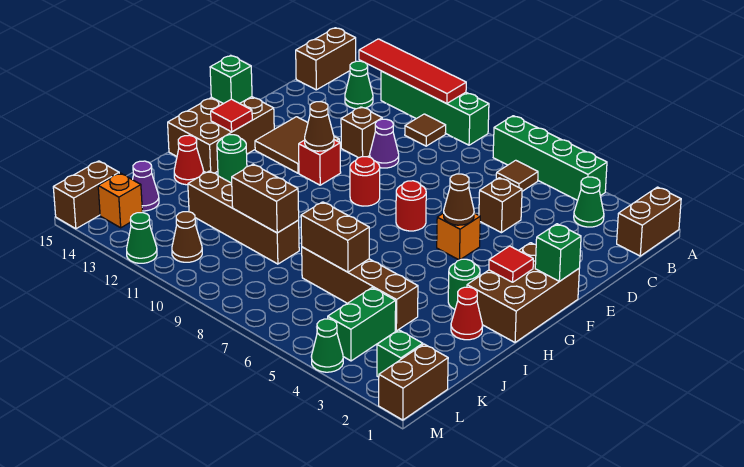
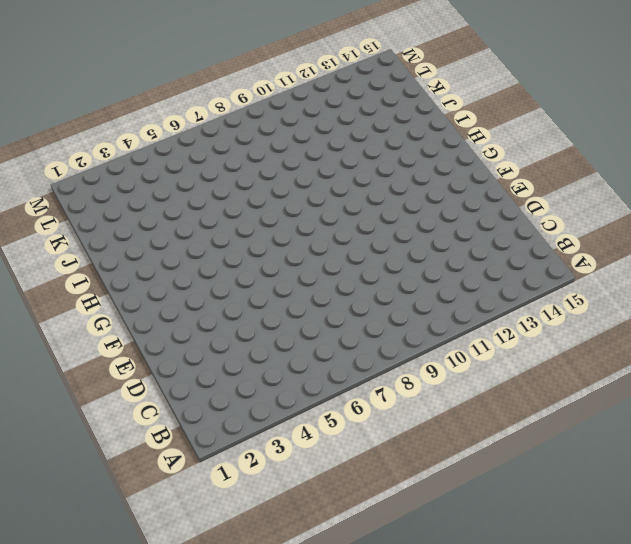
none -> brown brick A1:B1 level 1
none -> green brick A4:A7 level 1
none -> green brick A9:A12 level 1
none -> brown brick A15:B15 level 1

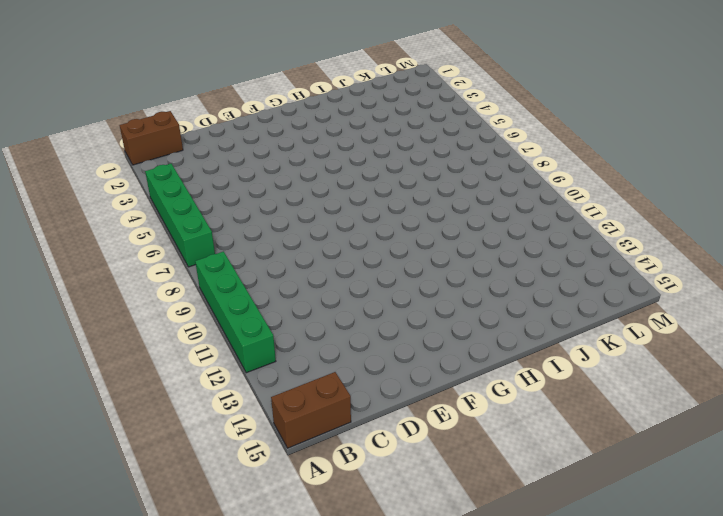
none -> green cone B3 level 1
none -> brown tile B6 level 1
none -> brown tile B10 level 1
none -> green cone B13 level 1

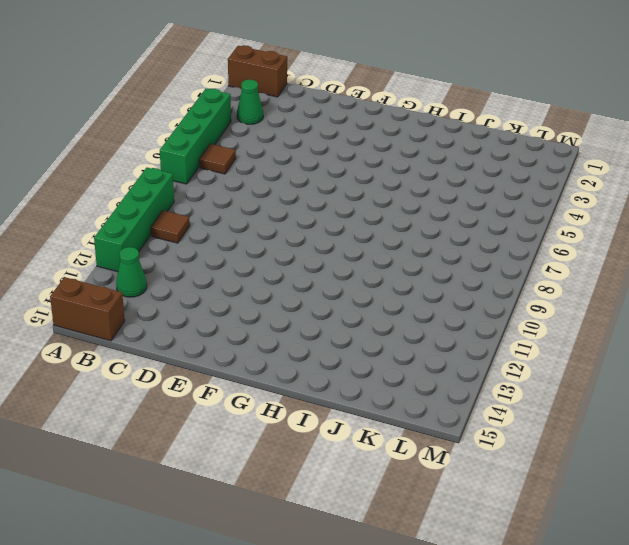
none -> brown brick D5 level 1
none -> purple cone D10 level 1
none -> brown brick D11 level 1
none -> brown tile E12:F13 level 1

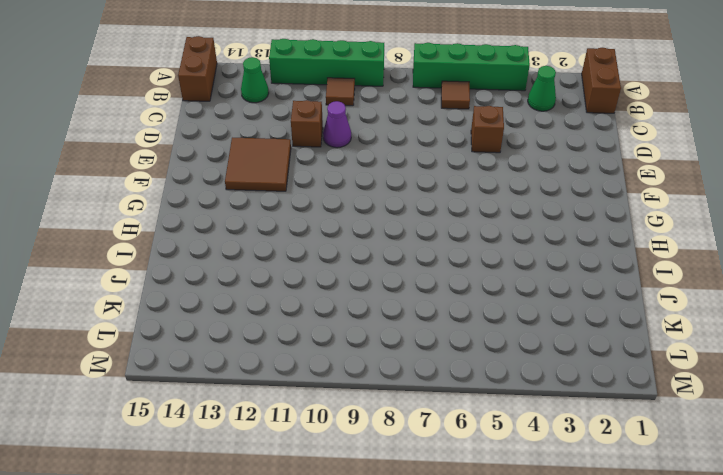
none -> brown brick F1:H2 level 1
none -> orange brick F5 level 1
none -> red round brick F7 level 1
none -> red round brick F9 level 1

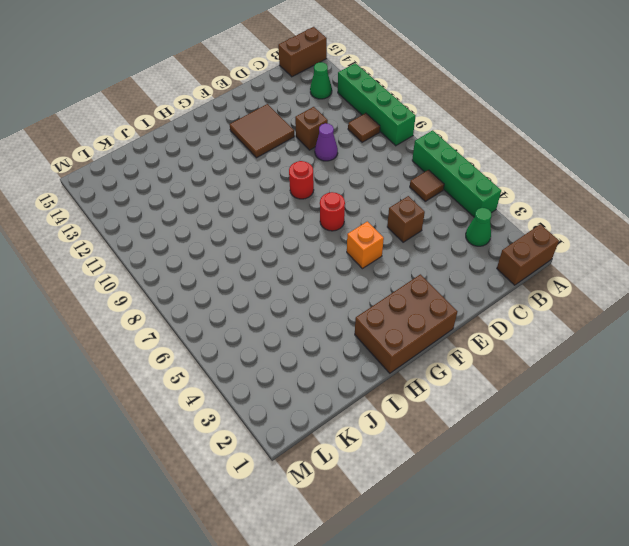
none -> red brick F11 level 1
none -> brown brick F14:H15 level 1
none -> green round brick H3 level 1
none -> green round brick H13 level 1

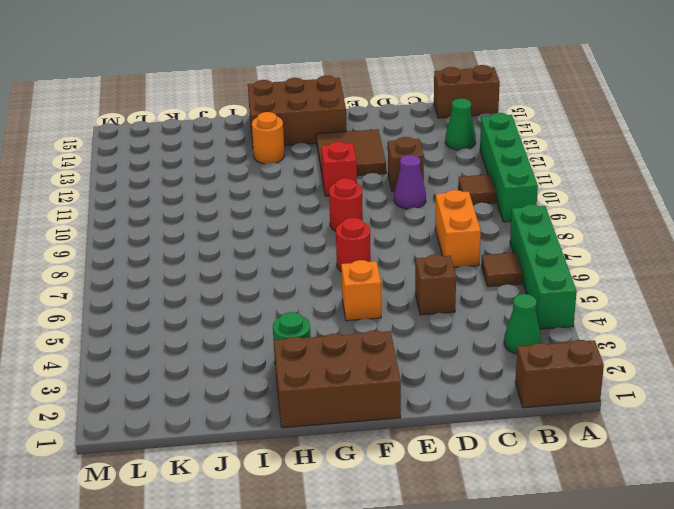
orange brick C7:C8 level 1 -> none
orange round brick H13 level 1 -> green round brick H13 level 1
none -> red cone I2 level 1
none -> red cone I14 level 1
none -> brown brick J4:J7 level 1
none -> brown brick J9:J12 level 1

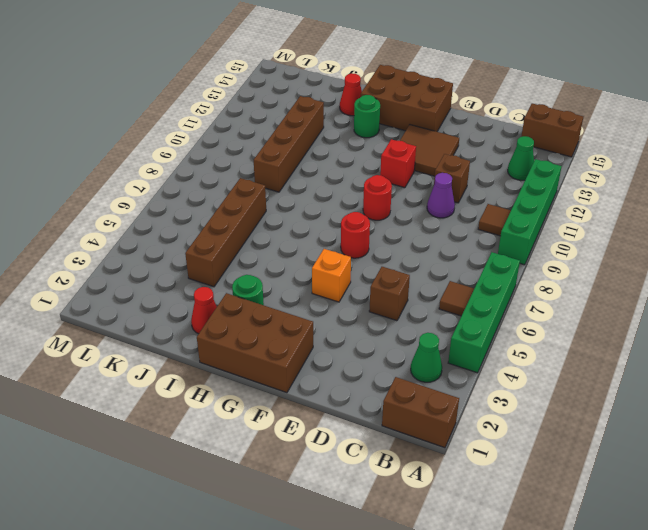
none -> green brick K4:L4 level 1
none -> purple cone K14 level 1
none -> brown brick L1:M1 level 1
none -> green brick L2 level 1

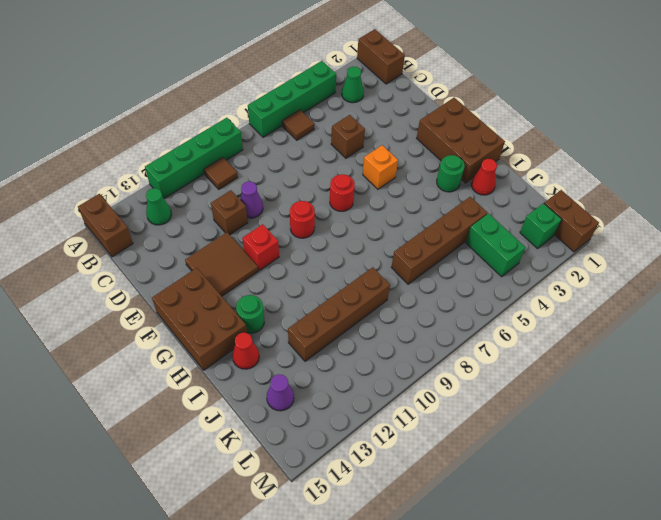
none -> brown cone L11 level 1
none -> orange brick L14 level 1
none -> brown brick L15:M15 level 1
none -> green cone M4 level 1

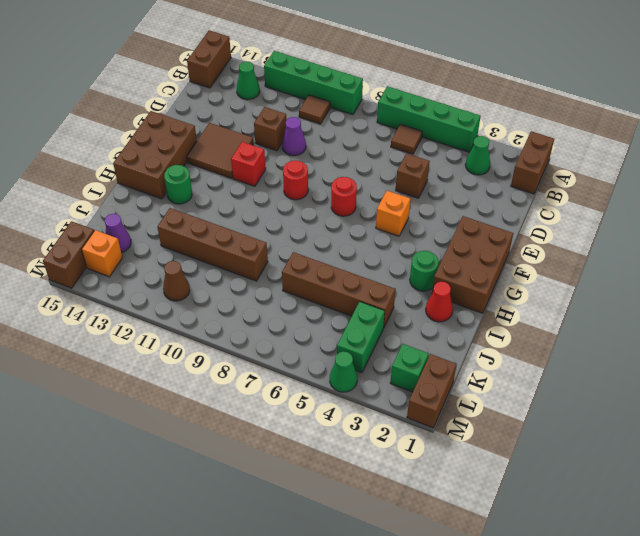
none -> red cone I14 level 1
none -> green cone M12 level 1
none -> red tile A10:A13 level 2
none -> green brick F1 level 2

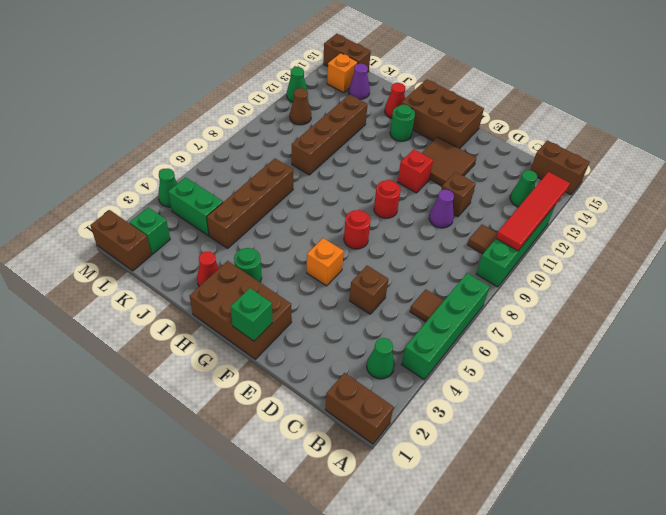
none -> brown cone F5 level 2
none -> brown cone F11 level 2
none -> green brick F15 level 2
none -> red tile G2 level 2

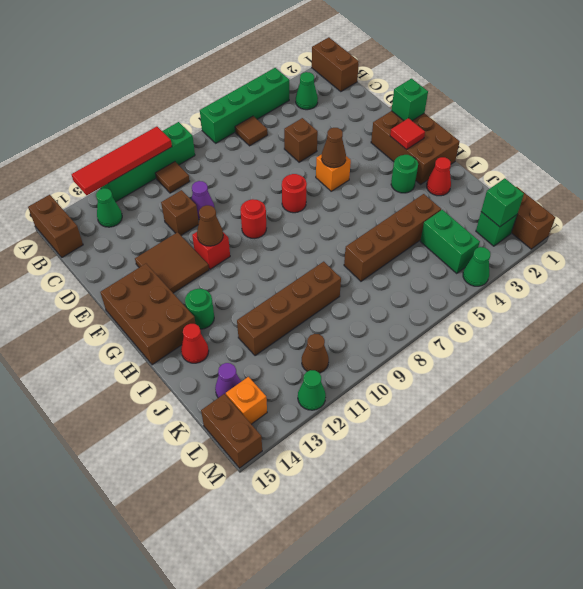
green brick L2 level 2 -> green brick F15 level 2
none -> red tile G14 level 2
none -> brown brick J6:J7 level 2
none -> brown brick J9:J10 level 2

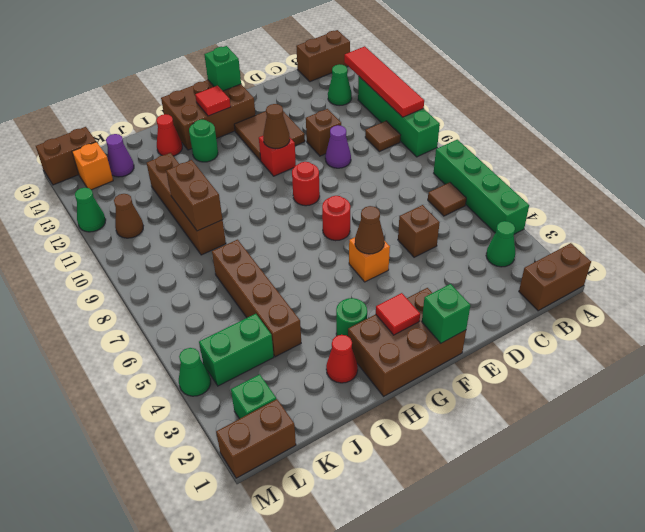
none -> brown brick J6:J7 level 2

